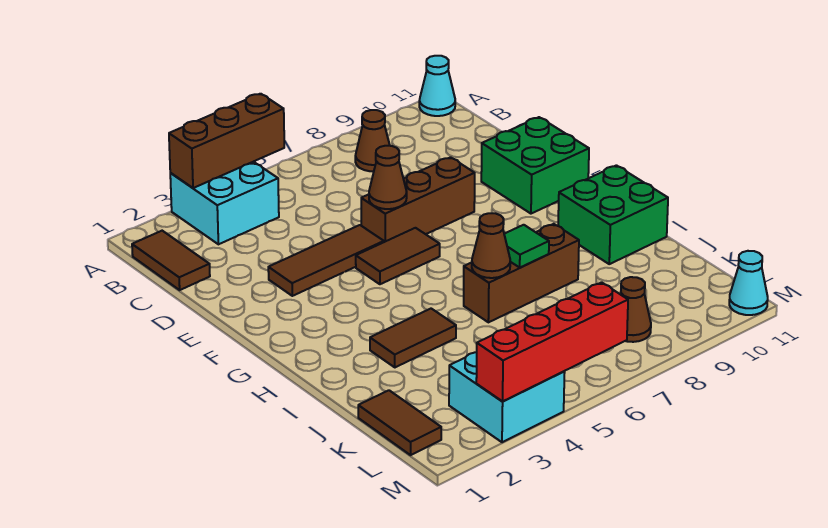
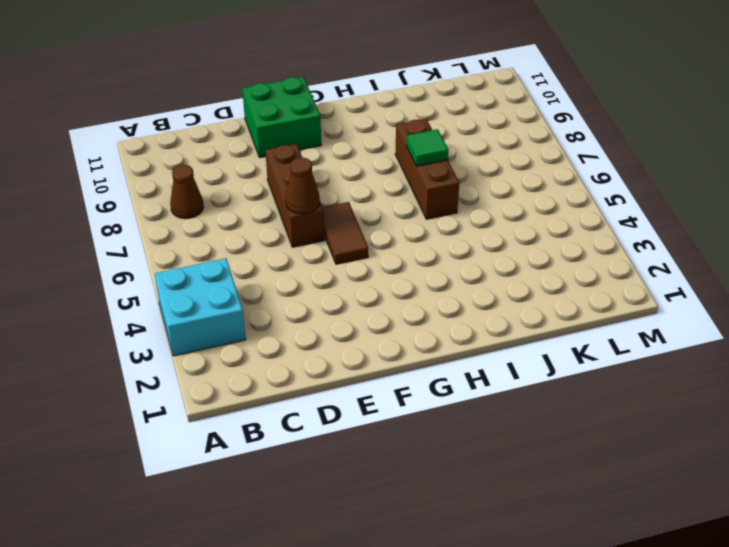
none -> cyan cone A11 level 1
none -> brown tile B1:C1 level 1
none -> brown tile E3:E5 level 1

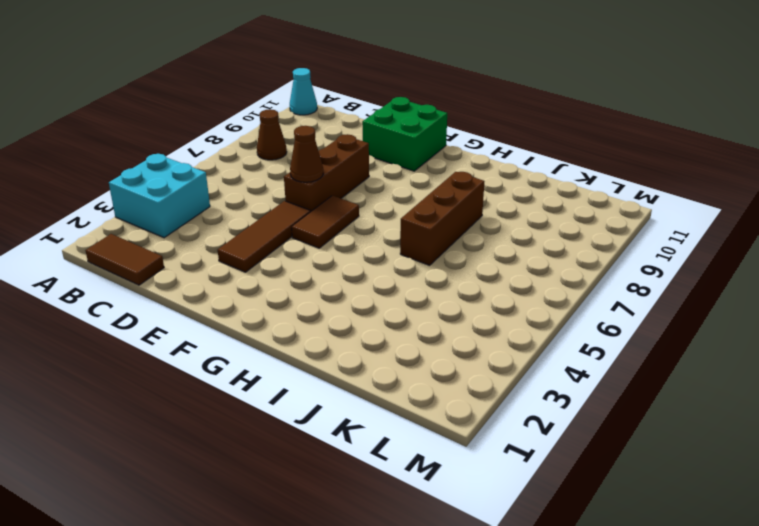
none -> green brick H10:I11 level 1
none -> brown tile I3:I4 level 1
none -> brown tile K1:L1 level 1

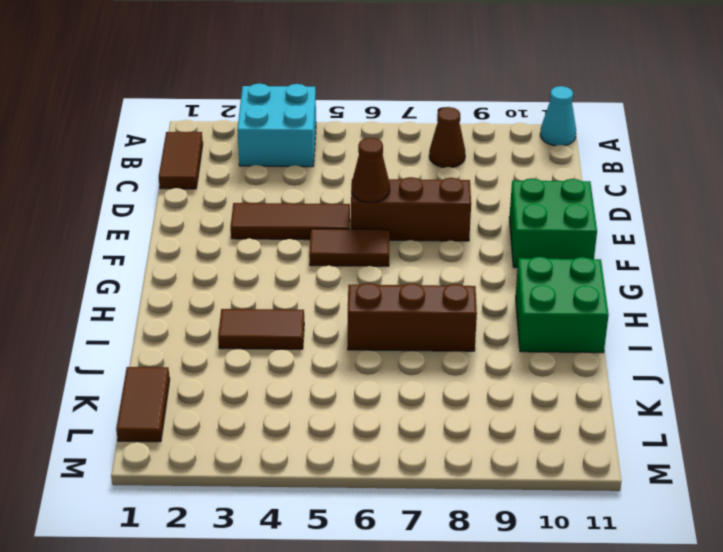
none -> cyan brick L3:M4 level 1
none -> brown cone L8 level 1
none -> cyan cone M11 level 1

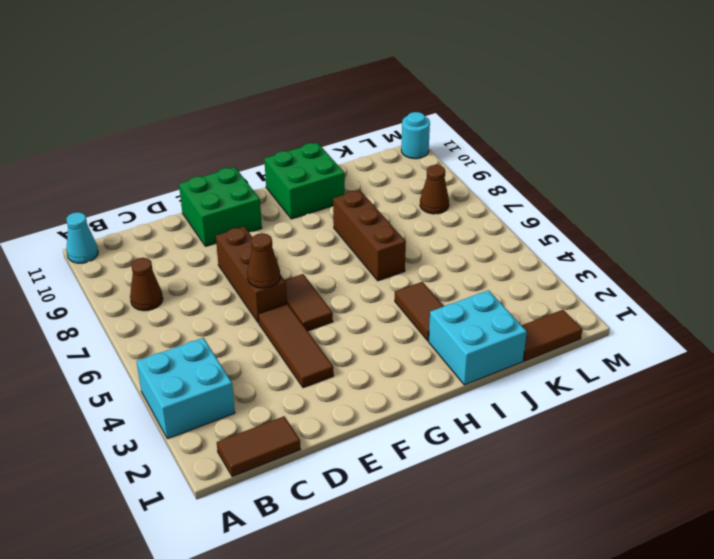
cyan brick I1:J2 level 1 -> cyan brick L3:M4 level 1
cyan round brick M11 level 1 -> cyan cone M11 level 1
none -> brown brick A3:A5 level 2
none -> brown cone I6 level 2
none -> green tile I7 level 2

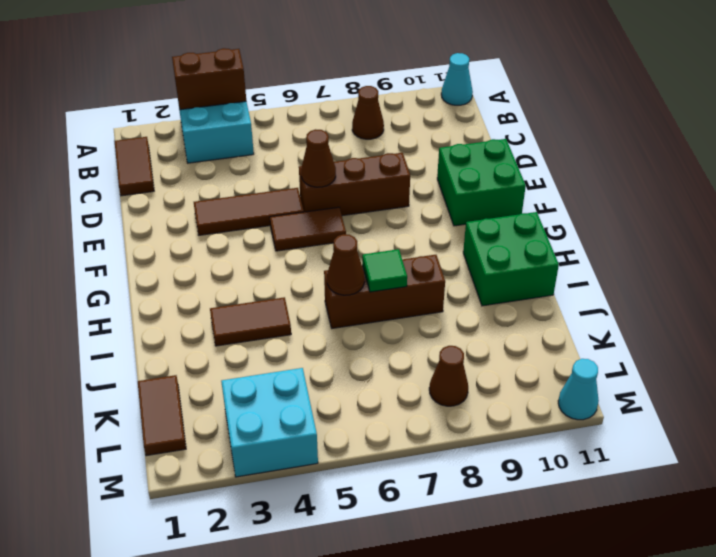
brown brick A3:A4 level 2 -> brown brick A3:A5 level 2
none -> red brick M3:M6 level 2

